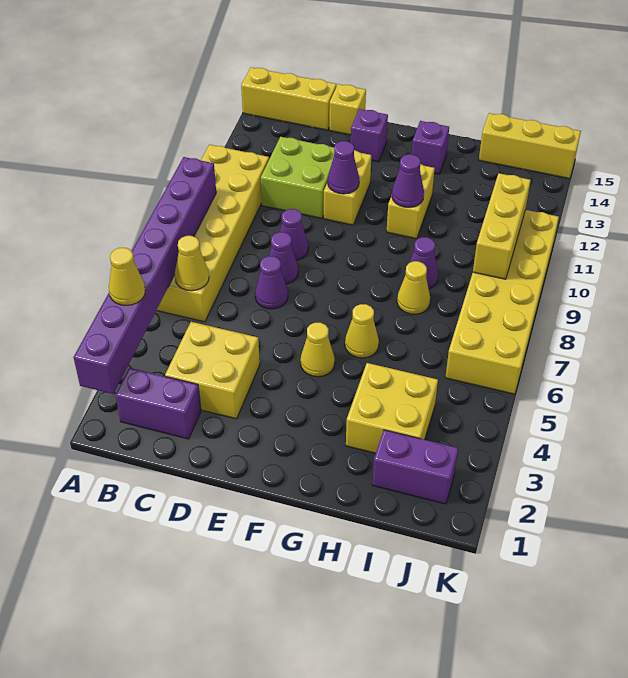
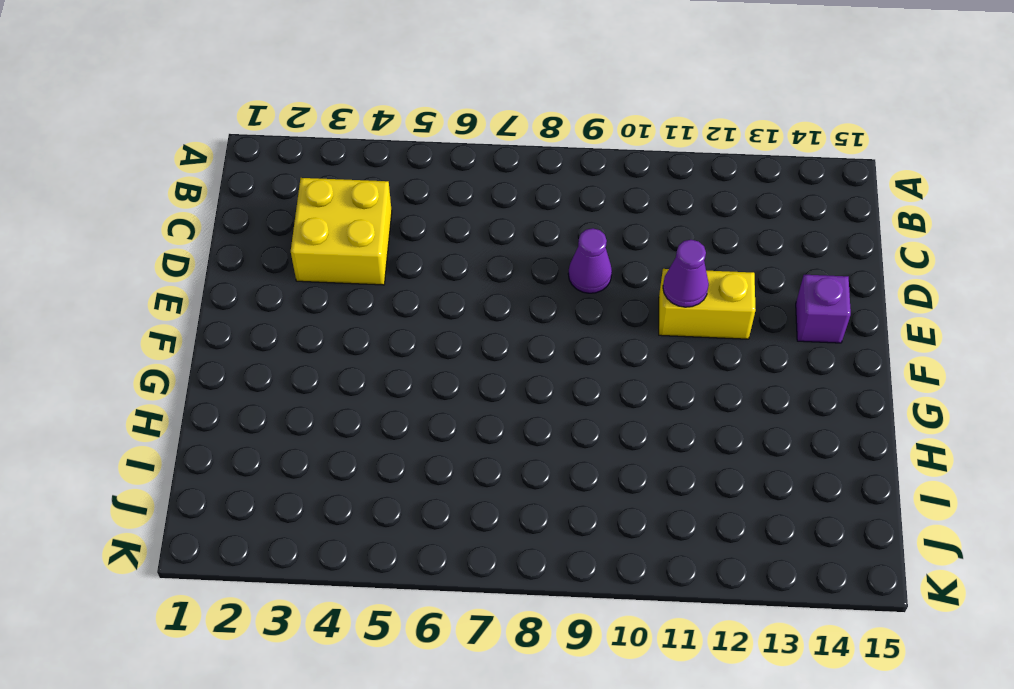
none -> yellow brick A6:B11 level 1
none -> yellow brick A15:C15 level 1
none -> purple brick B2:C2 level 1

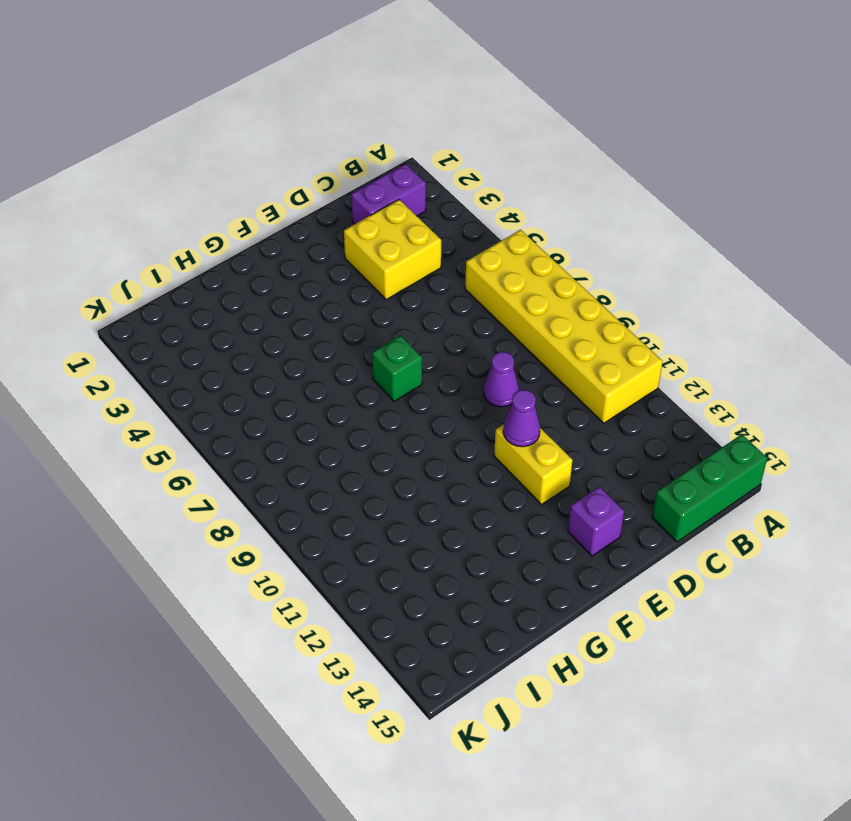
green brick A15:C15 level 1 -> yellow brick A15:C15 level 1
green brick F7 level 1 -> none
none -> lime brick C11:D12 level 1
none -> purple cone D7 level 1
none -> purple cone D8 level 1

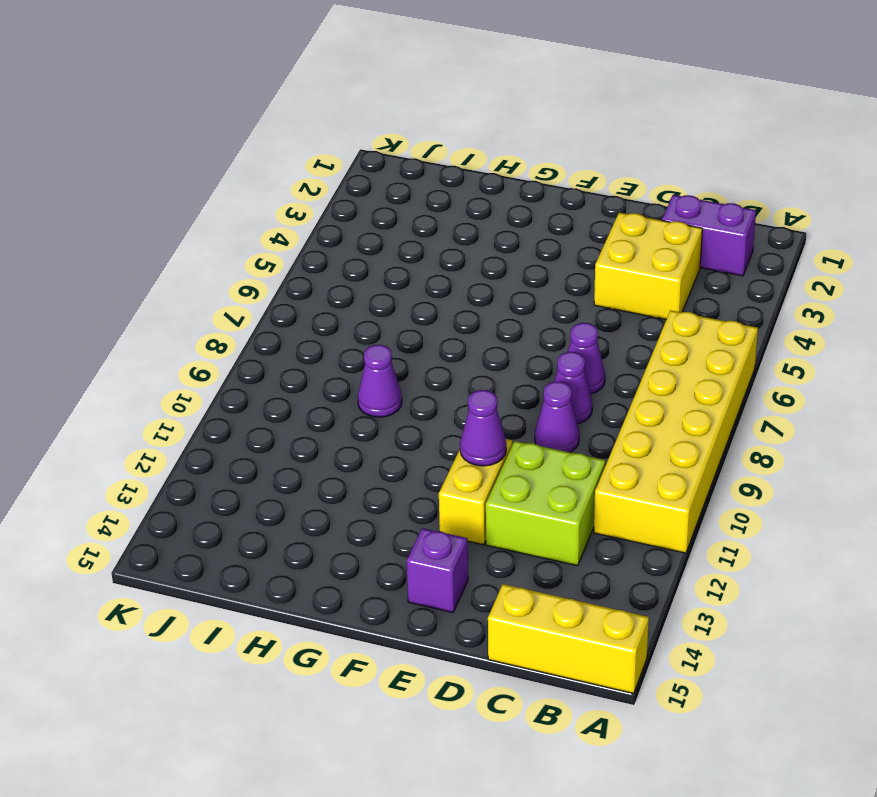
none -> yellow brick D15 level 1
none -> yellow cone F5 level 1
none -> yellow cone G6 level 1

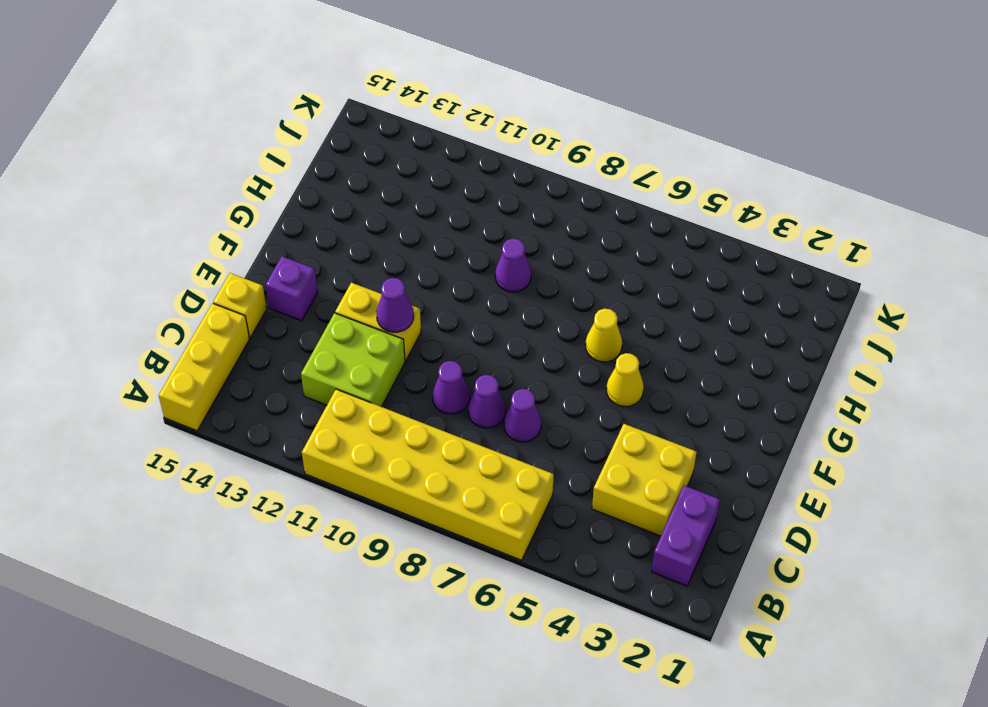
none -> yellow brick G11:G12 level 1
none -> purple brick G14 level 1
none -> yellow brick H3:I4 level 1

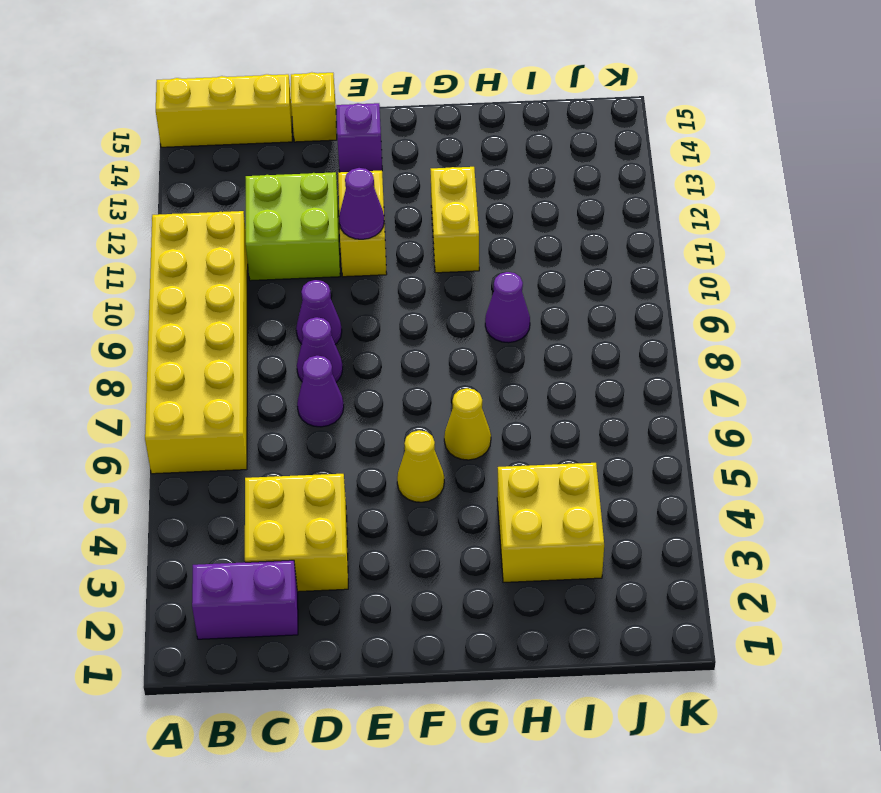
none -> purple brick G14 level 1
none -> yellow cone H8 level 1
none -> purple brick I2:J2 level 1

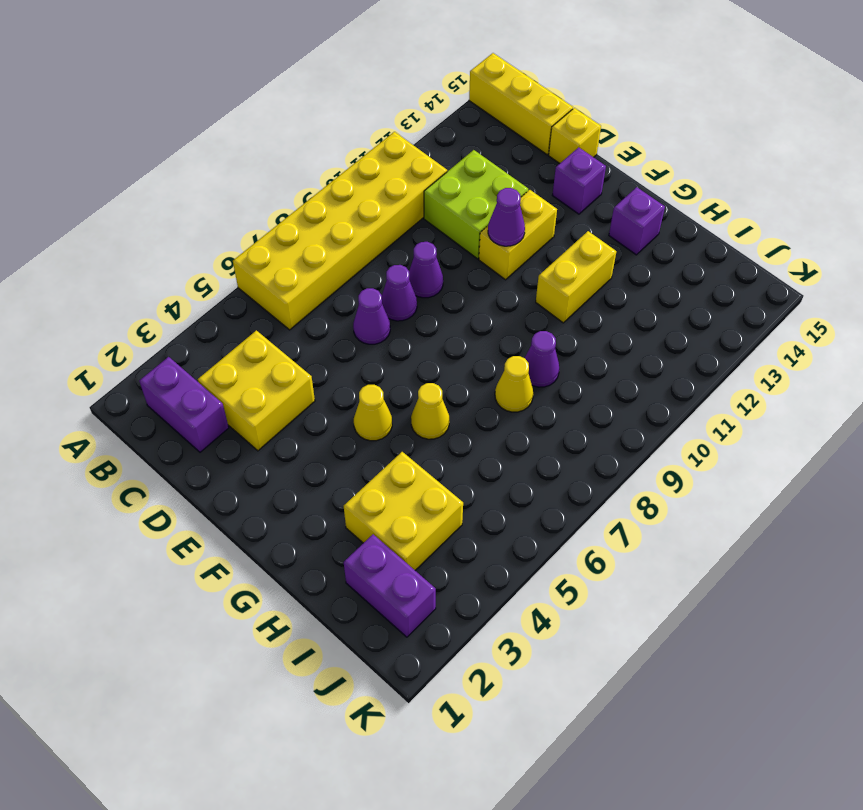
none -> yellow brick I15:K15 level 1
none -> yellow brick J6:K11 level 1
none -> purple brick A2:A9 level 2

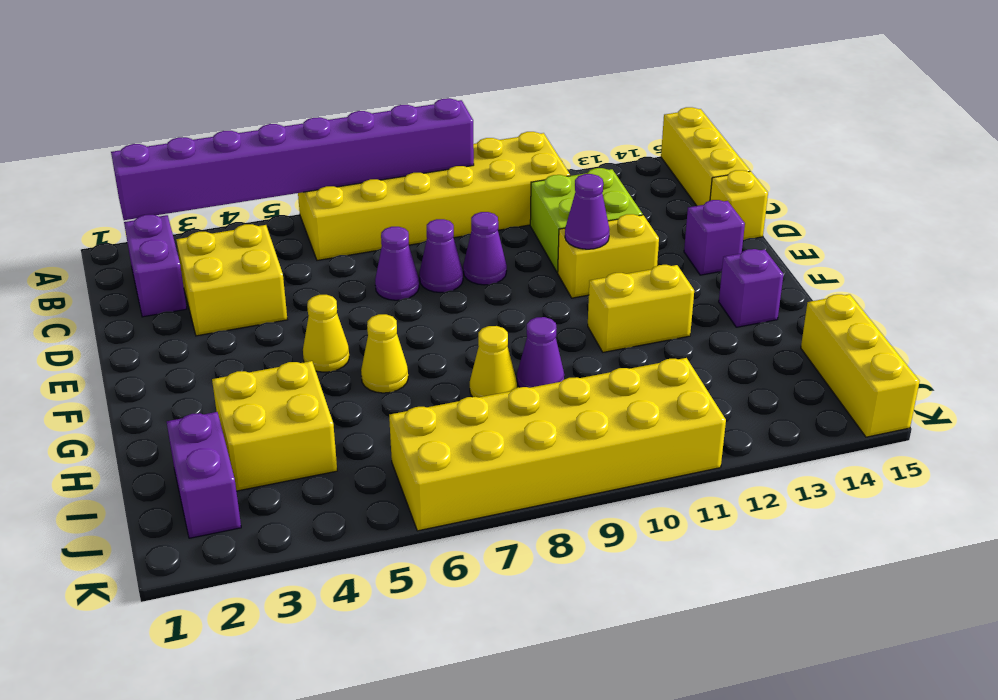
none -> yellow cone B6 level 2
none -> purple cone G11 level 2
none -> yellow brick J9:J11 level 2

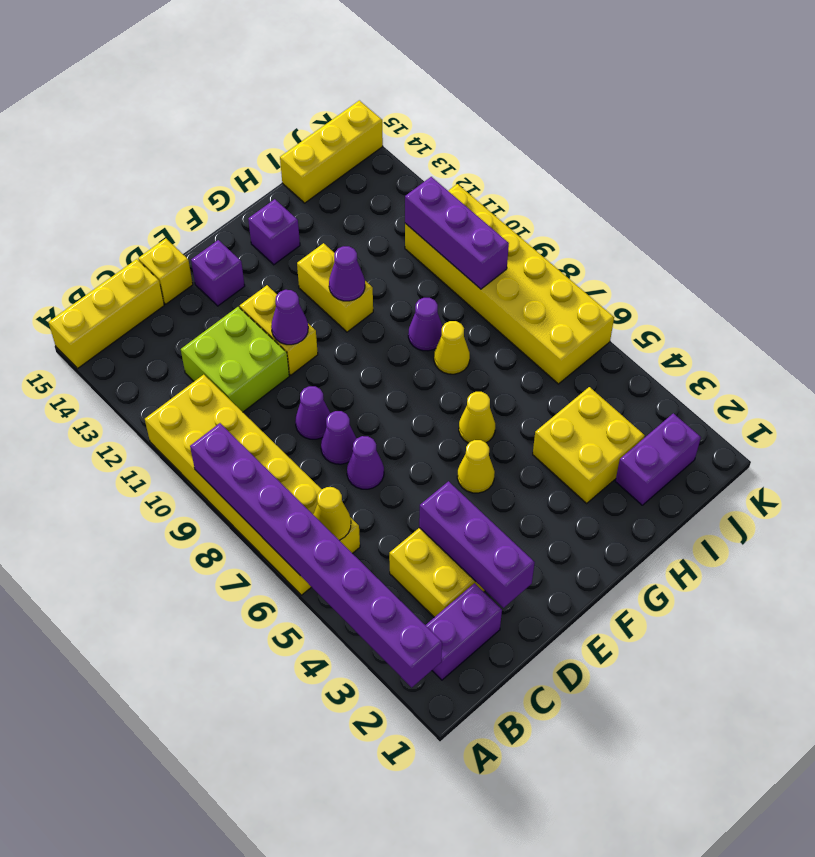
purple brick D2:D4 level 2 -> none
purple brick J9:J11 level 2 -> yellow brick J9:J11 level 2
none -> yellow cone A4 level 3

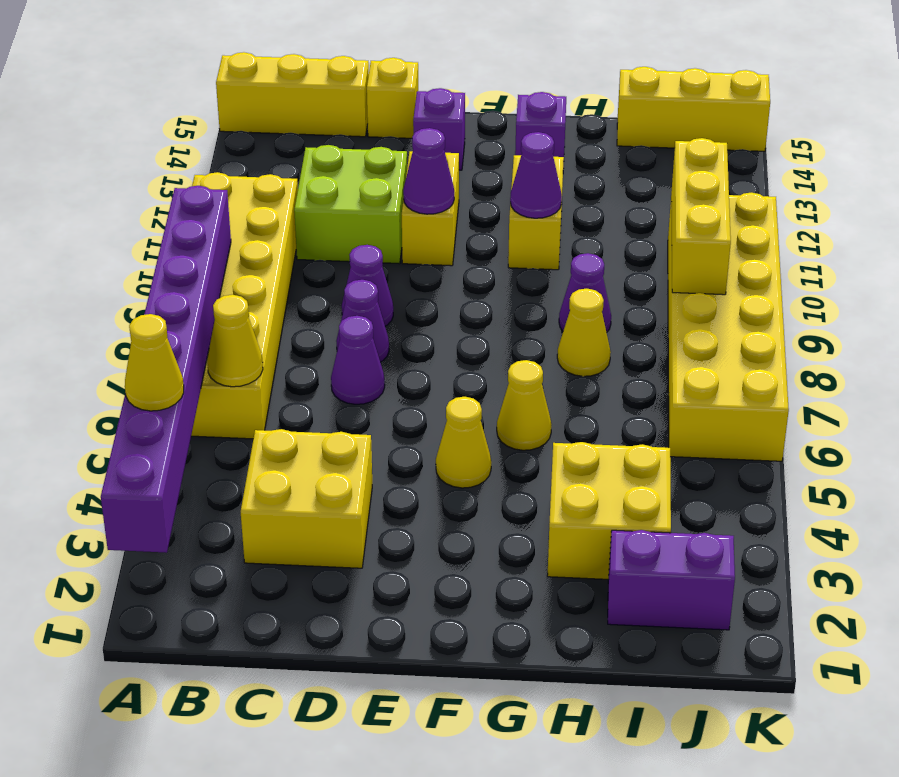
none -> purple brick B2:C2 level 1

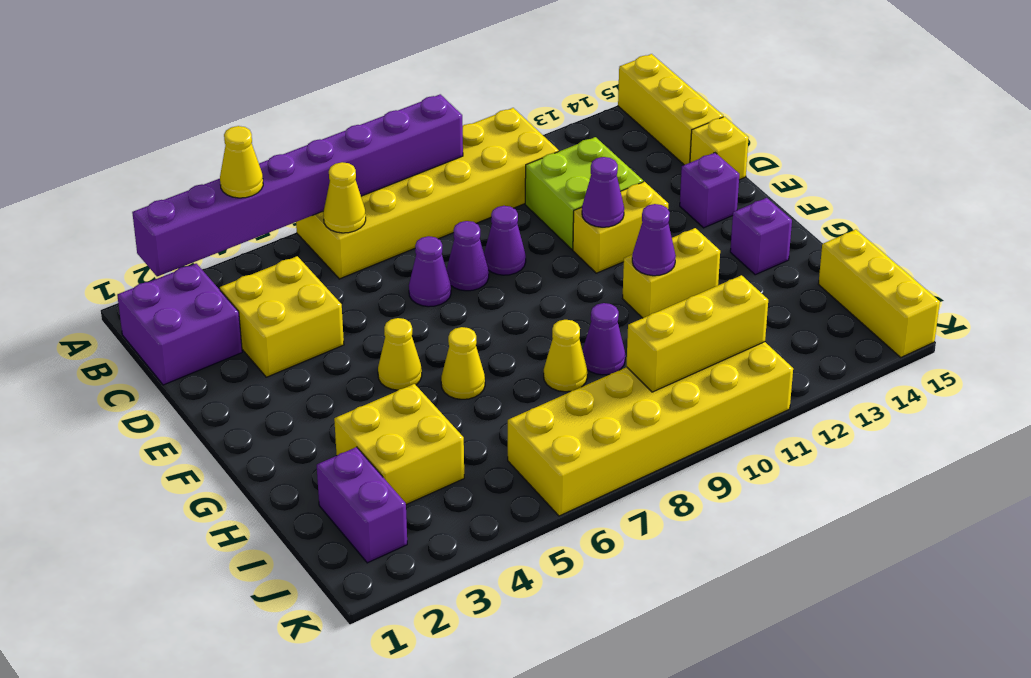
purple brick B1:C2 level 1 -> purple brick B2:C2 level 1

